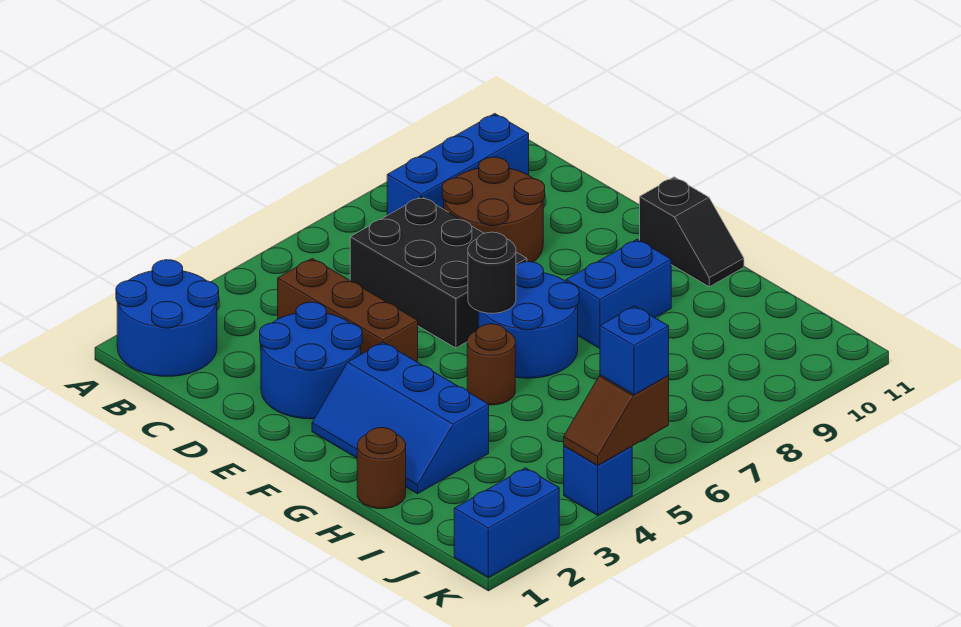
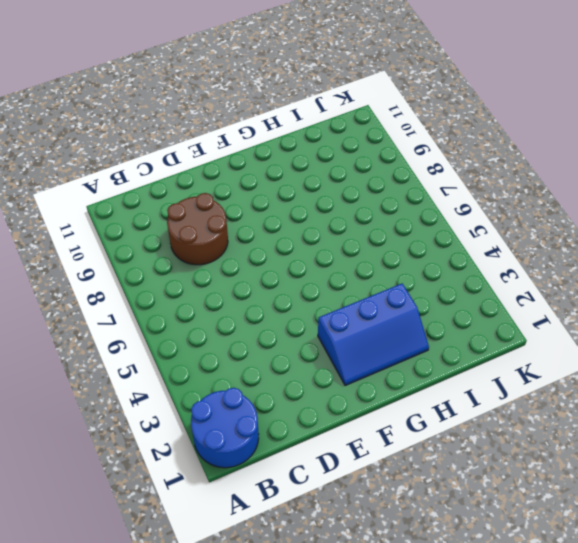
none -> blue brick B8:B10 level 1
none -> brown brick C4:E4 level 1
none -> black brick C6:E7 level 1

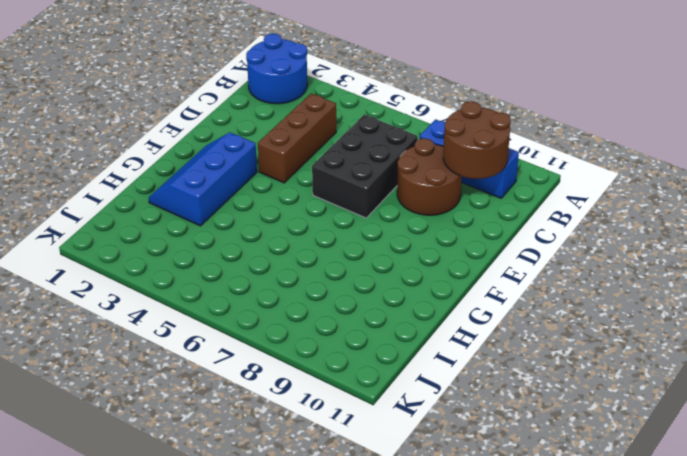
brown round brick B9:C10 level 2 -> none
none -> blue round brick D2:E3 level 1
none -> blue round brick F6:G7 level 1
none -> black slope F11:G11 level 1 top F

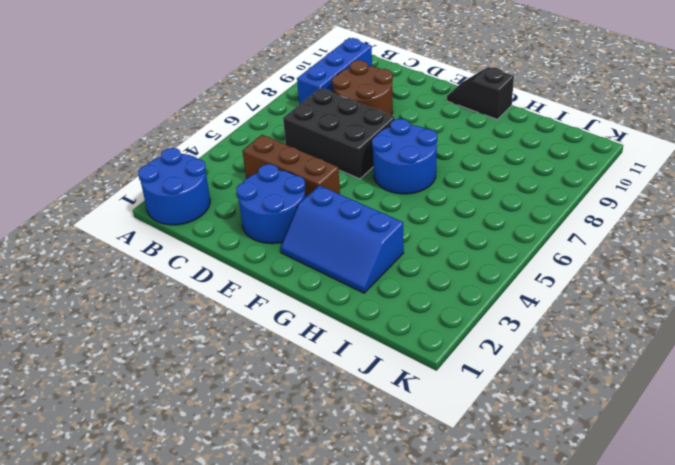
black slope F11:G11 level 1 top G -> black slope F11:G11 level 1 top F
none -> brown round brick G5 level 1
none -> blue brick G8:G9 level 1
none -> brown round brick H1 level 1

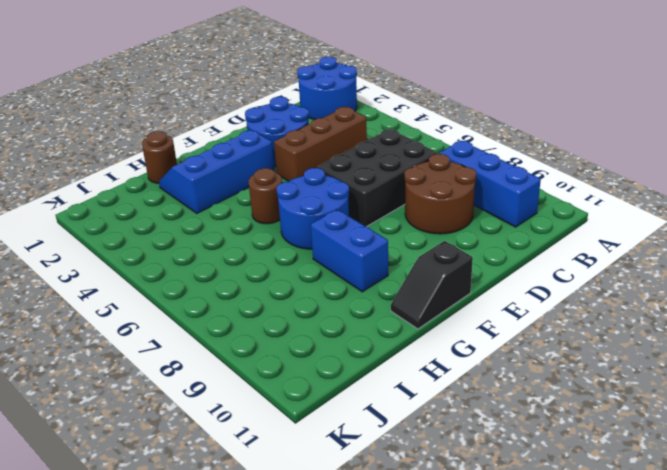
none -> blue brick K1:K2 level 1
none -> blue brick K4 level 1
none -> black round brick F6 level 2

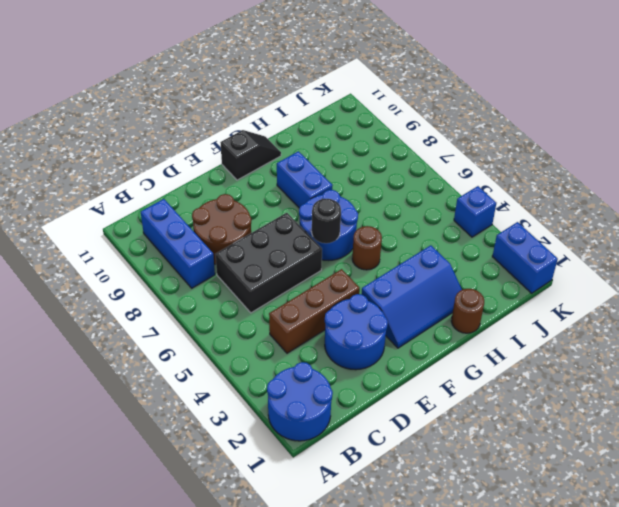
none -> brown slope K4:K5 level 2 top 5
none -> blue brick K5 level 3

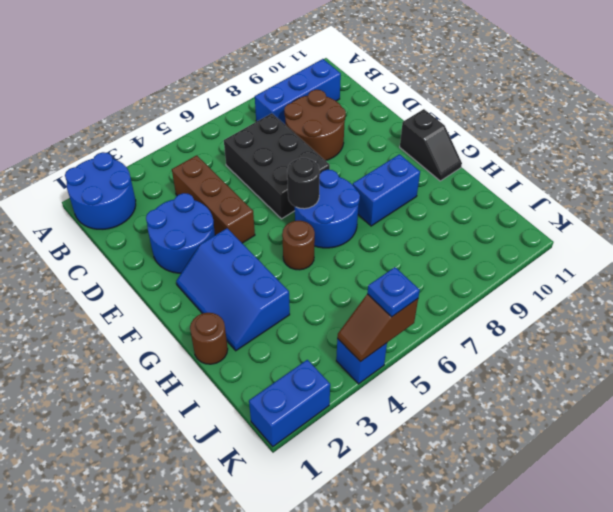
blue plate K5 level 3 -> blue brick K5 level 3

